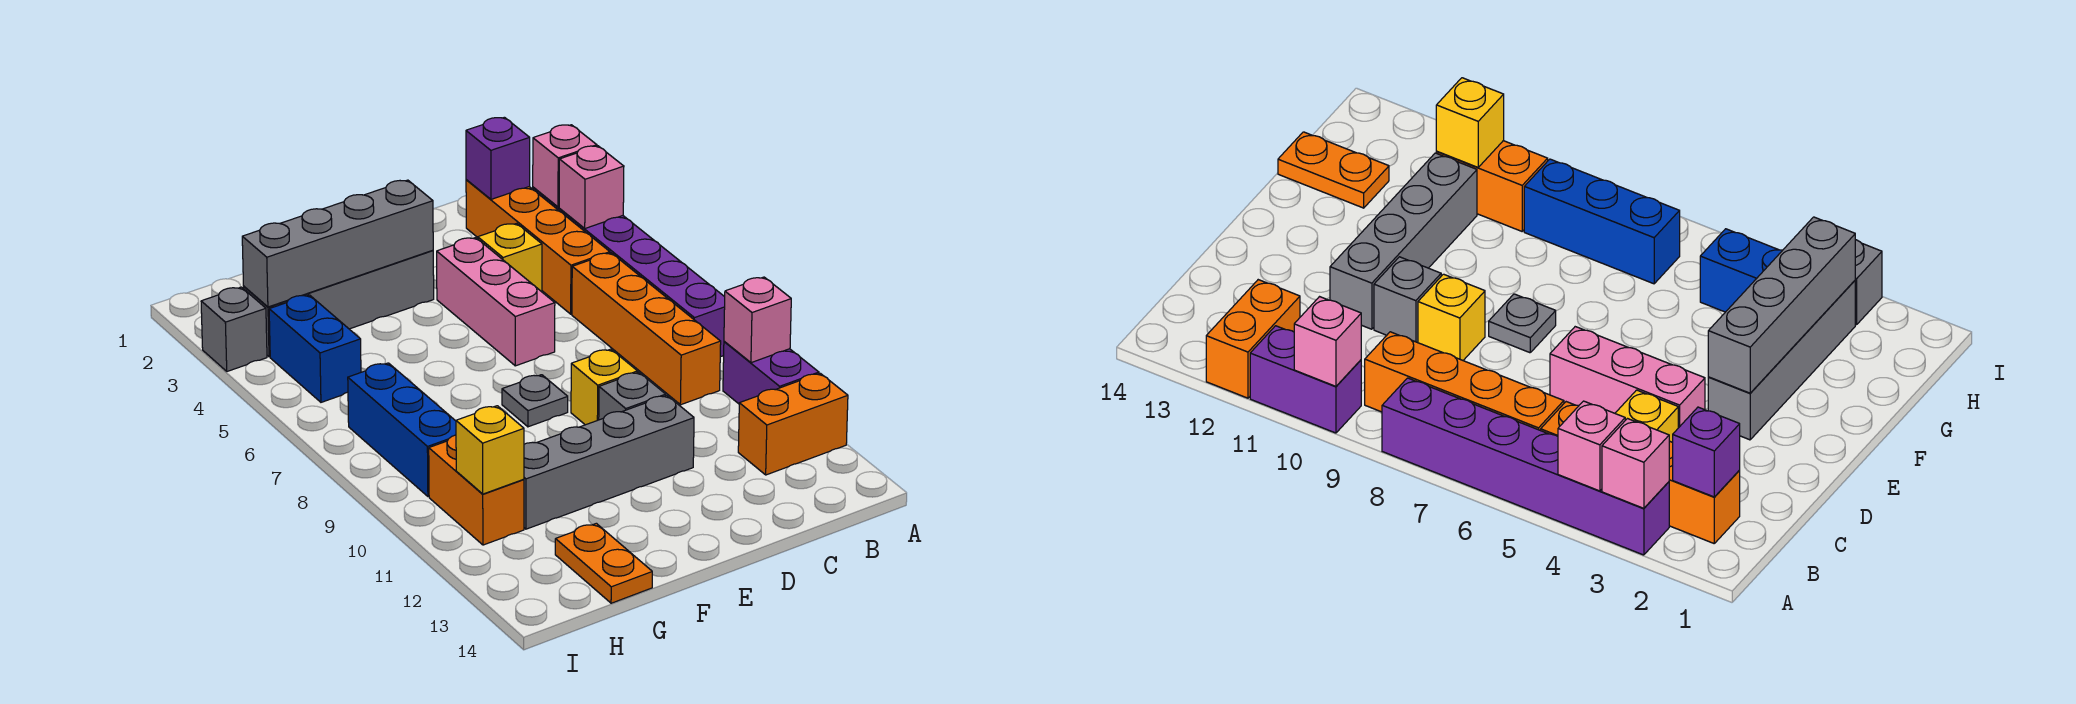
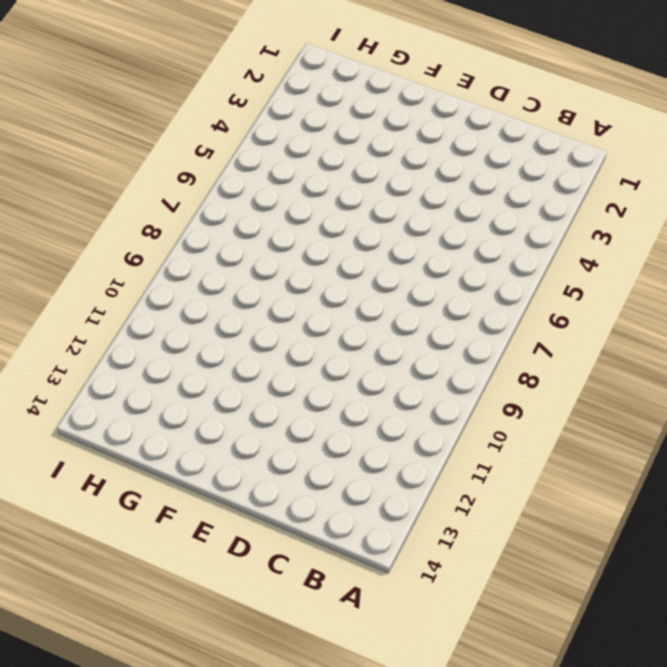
none -> purple brick A3:A8 level 1
none -> purple brick A10:A11 level 1
none -> orange brick A12:B12 level 1

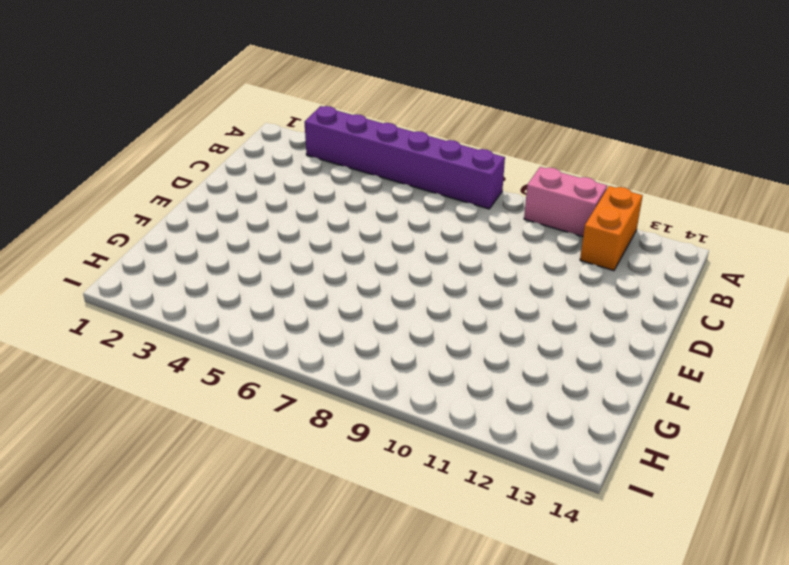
pink brick A10:A11 level 1 -> purple brick A10:A11 level 1
none -> orange brick B2:B5 level 1
none -> orange brick B6:B9 level 1
none -> yellow brick C4 level 1

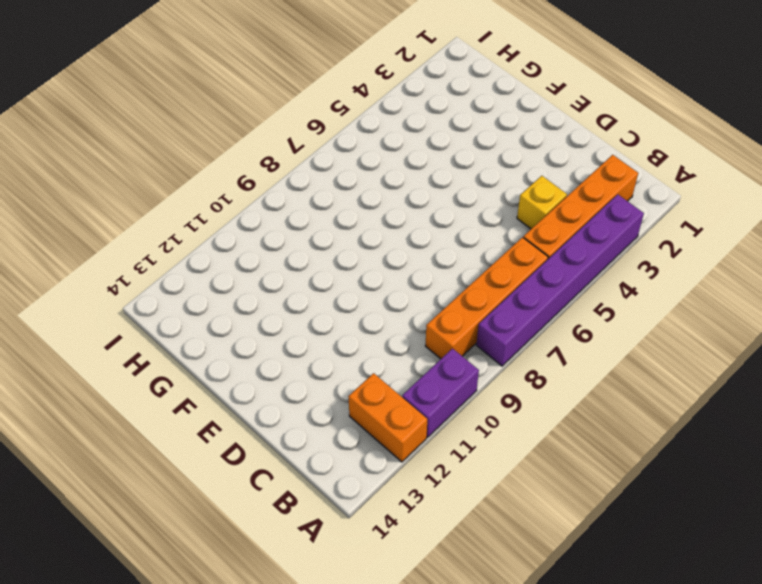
none -> pink brick D4:D6 level 1
none -> yellow brick D9 level 1
none -> grey brick D10 level 1

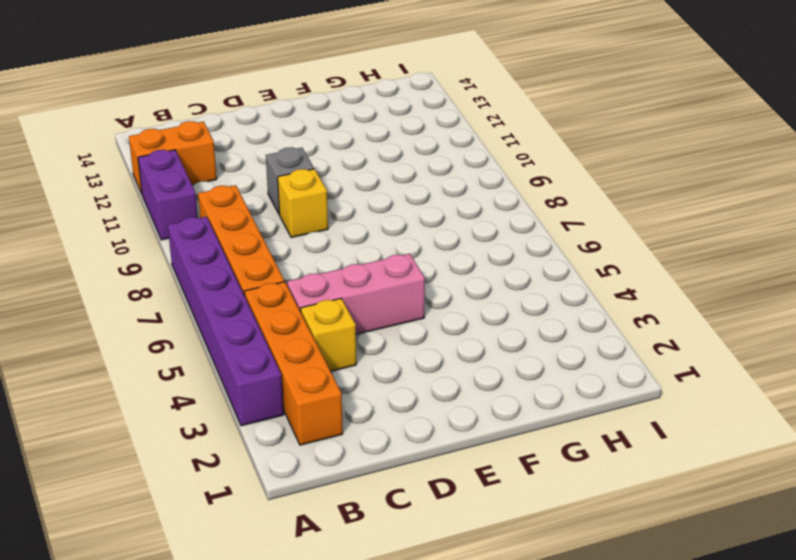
pink brick C5:E5 level 1 -> pink brick D4:D6 level 1
none -> grey brick D11:G11 level 1
none -> grey brick E3:H3 level 1
none -> grey plate E8 level 1

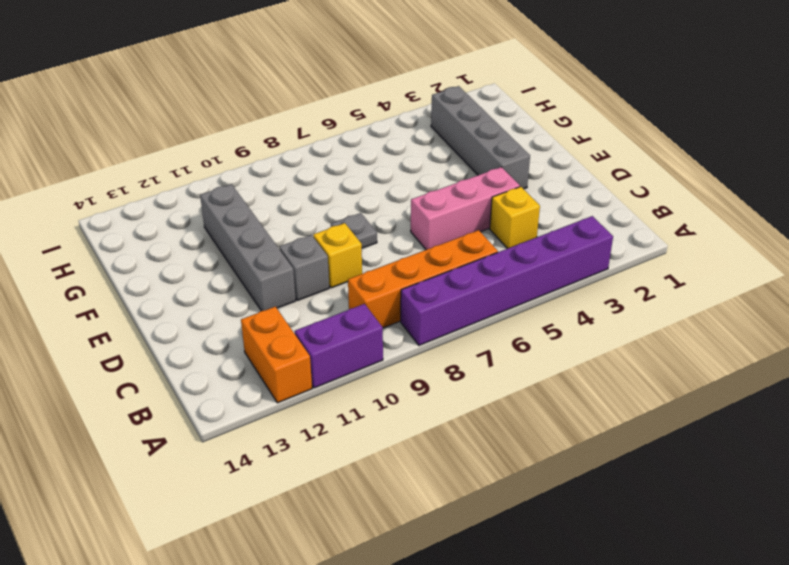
none -> orange brick B2:B5 level 1
none -> orange plate G13:G14 level 1
none -> blue brick H4:H5 level 1

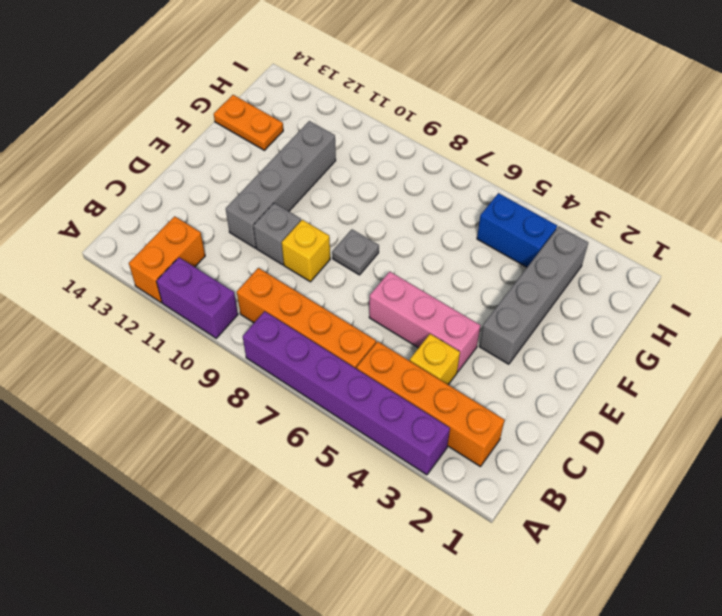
none -> blue brick H7:H9 level 1
none -> orange brick H10:H11 level 1
none -> grey brick I3 level 1

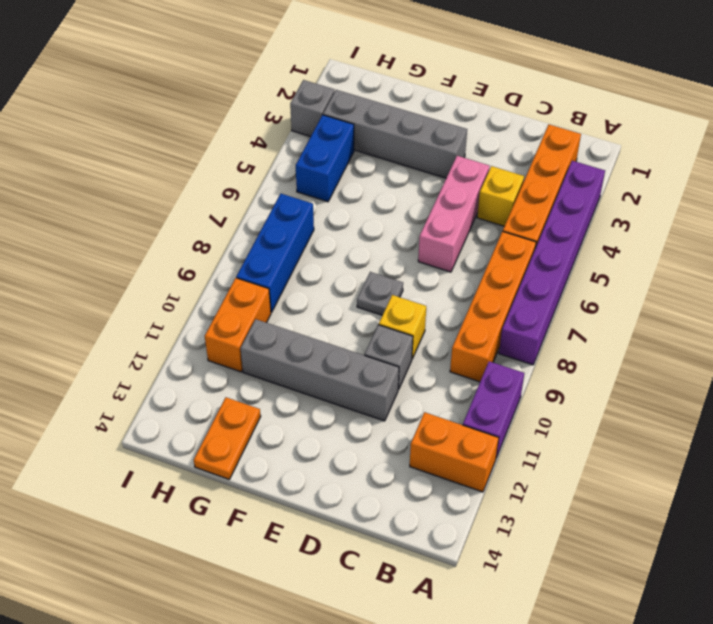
none -> pink brick A3 level 2
none -> pink brick A4 level 2
none -> pink brick A10 level 2

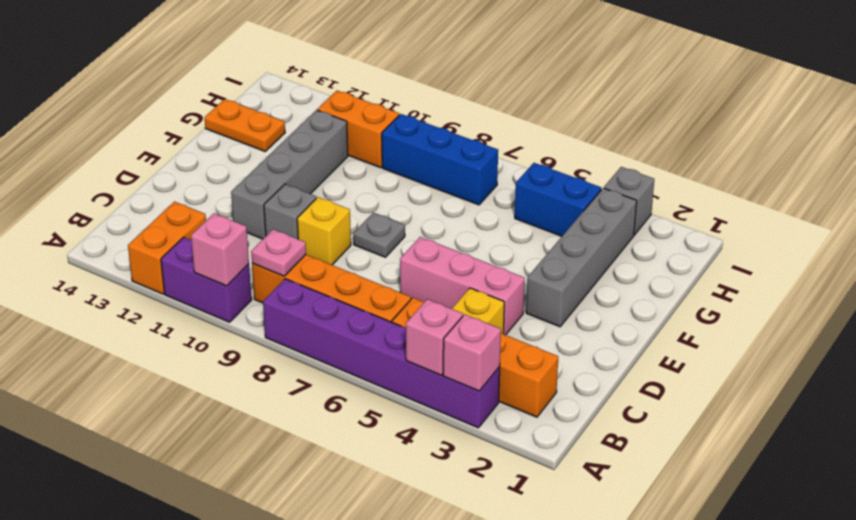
pink plate B9 level 2 -> none
none -> purple brick B2 level 2
none -> grey brick E3:H3 level 2
none -> yellow brick H11 level 2

